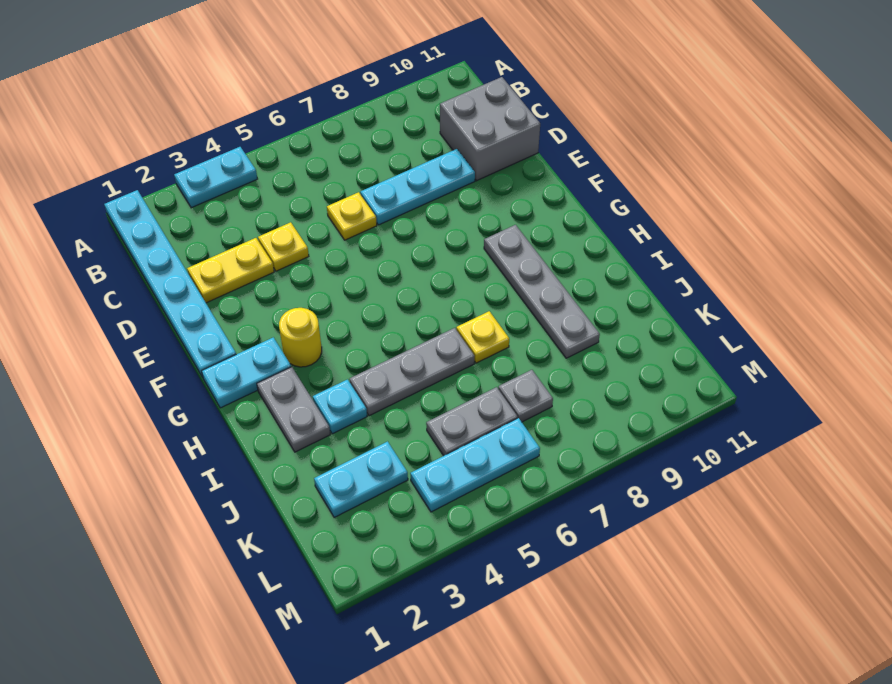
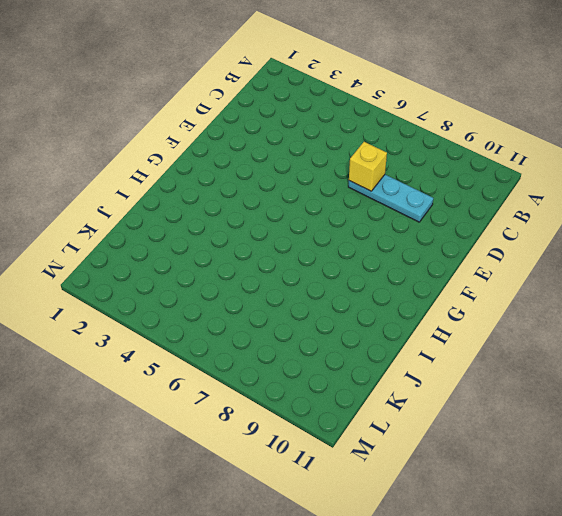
yellow brick D7 level 2 -> none
none -> cyan plate A1:F1 level 1
none -> cyan plate A3:A4 level 1
none -> grey brick C10:D11 level 1

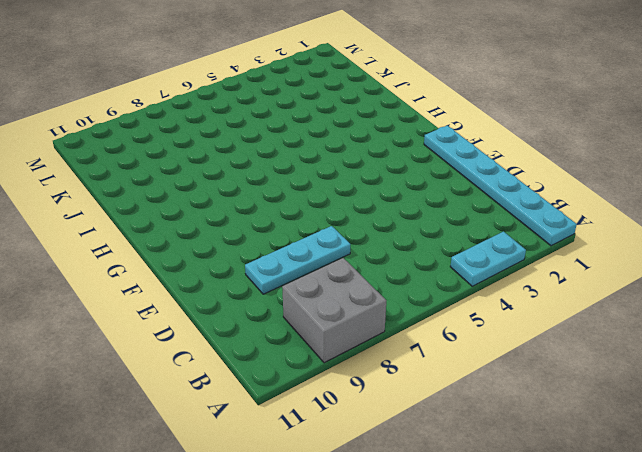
grey brick A8:B9 level 1 -> grey brick C10:D11 level 1
none -> yellow plate D2:D3 level 1
none -> yellow plate D4 level 1
none -> yellow plate D6 level 1

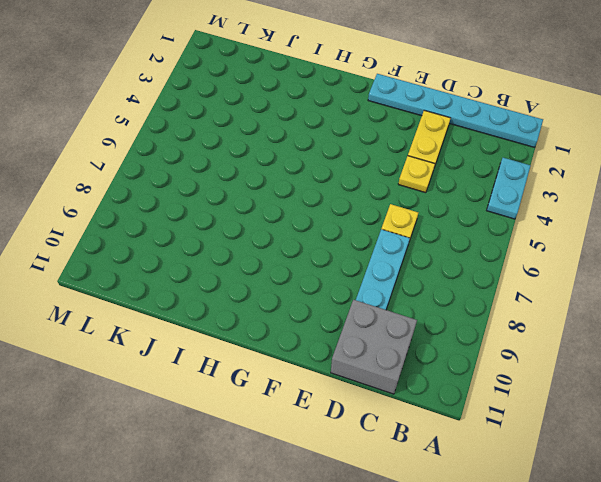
none -> cyan plate G1:G2 level 1
none -> yellow round brick G3 level 1
none -> grey plate G9:J9 level 1

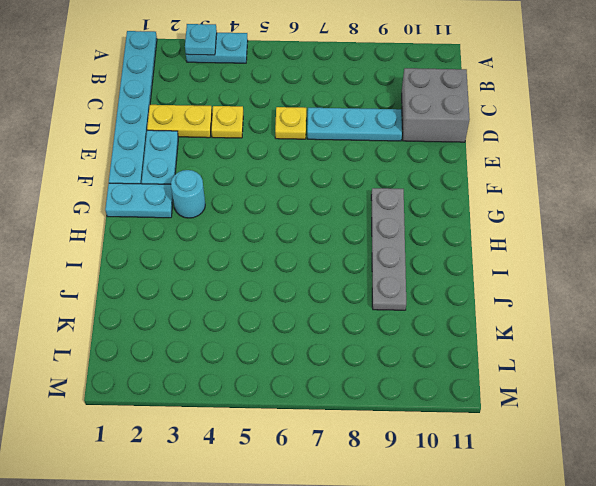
cyan plate A3 level 2 -> cyan plate I3 level 1
cyan plate E2:F2 level 1 -> cyan plate K2:K3 level 1
cyan round brick G3 level 1 -> yellow round brick G3 level 1
none -> grey plate H2:I2 level 1
none -> grey plate I4:I6 level 1
none -> yellow plate I7 level 1

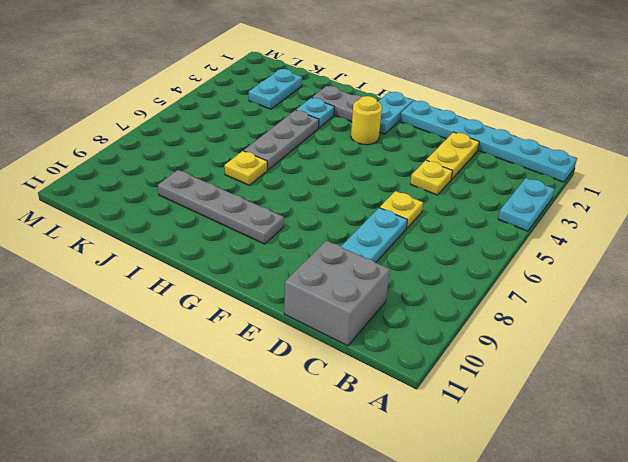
none -> grey plate K5:K6 level 1
none -> grey plate K7 level 1
none -> cyan plate L4:L6 level 1

